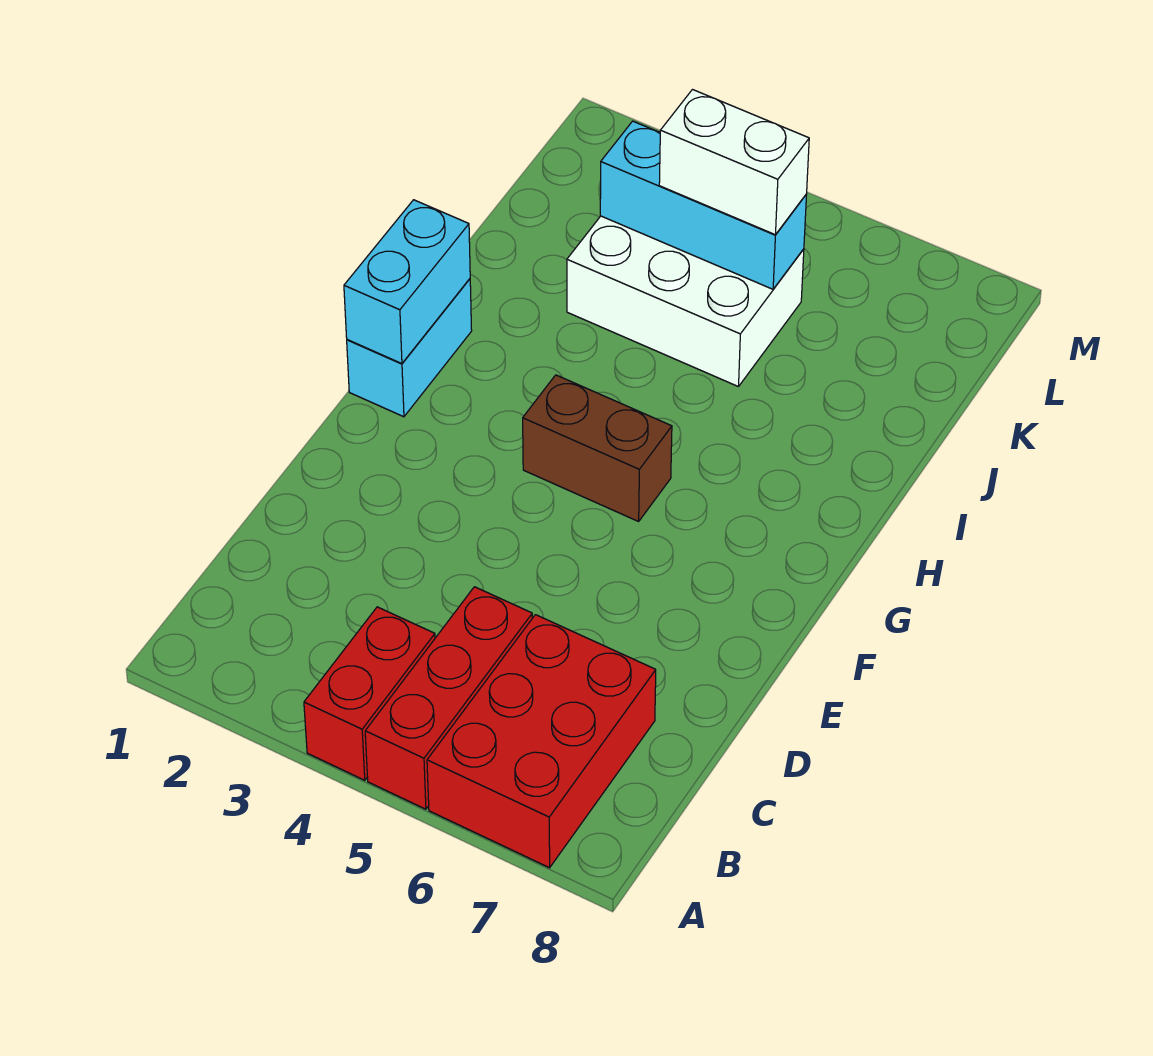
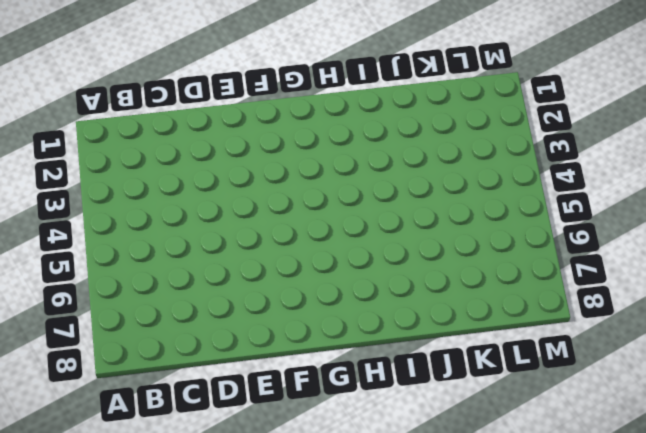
none -> red brick A4:B4 level 1
none -> red brick A5:C5 level 1

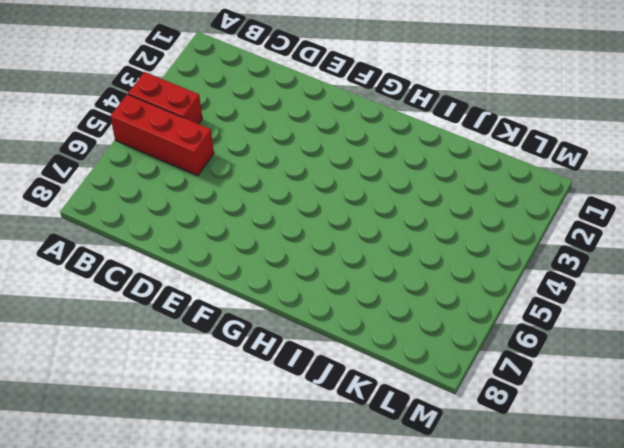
none -> red brick A6:C7 level 1
none -> cyan brick G1:H1 level 1

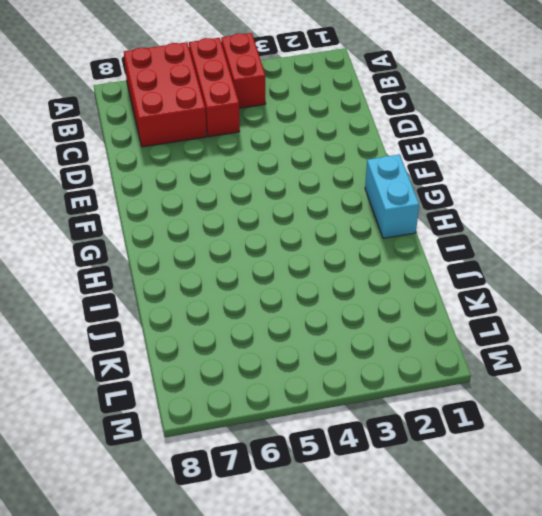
none -> brown brick G4:G5 level 1
none -> white brick J3:K5 level 1

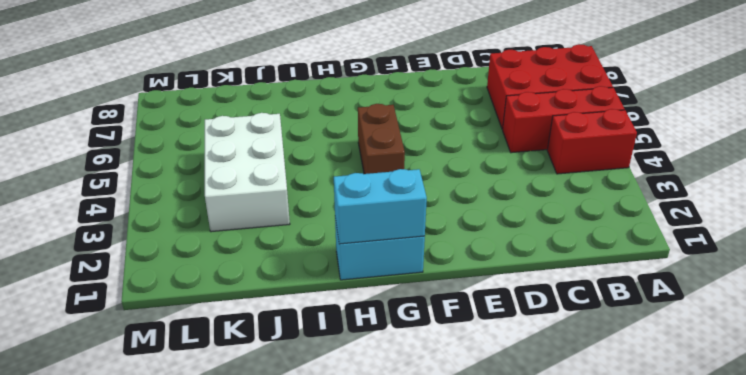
none -> cyan brick K3:K5 level 2
none -> white brick K4:K5 level 3

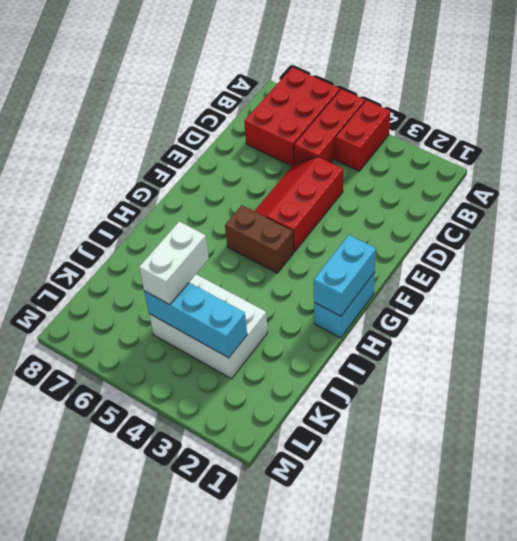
red slope D4:F5 level 1 top 4 -> none
white brick J5:K5 level 3 -> white brick K4:K5 level 3

